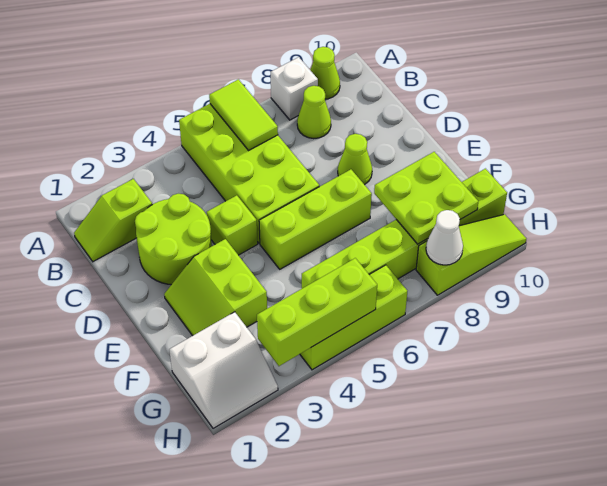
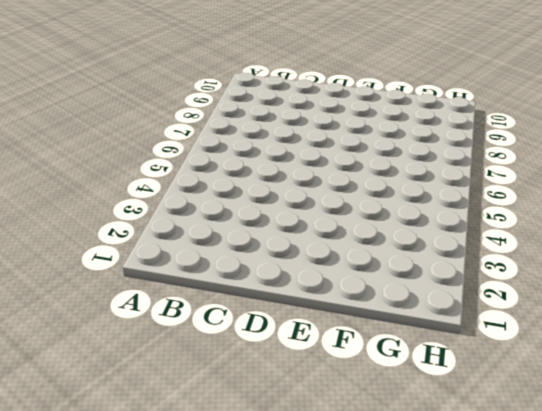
none -> lime brick A5:D6 level 1
none -> white brick A8 level 1
none -> lime cone A9 level 1

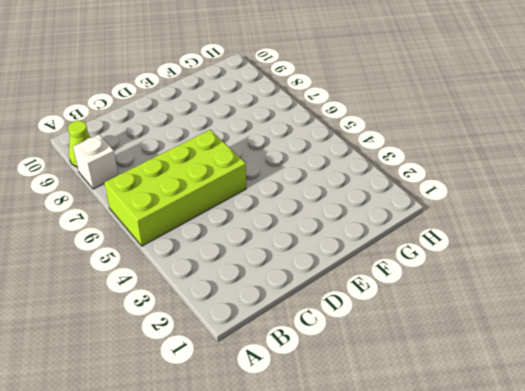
none -> lime slope B1:B2 level 1 top 2
none -> lime cone B8 level 1
none -> lime round brick C2:D3 level 1

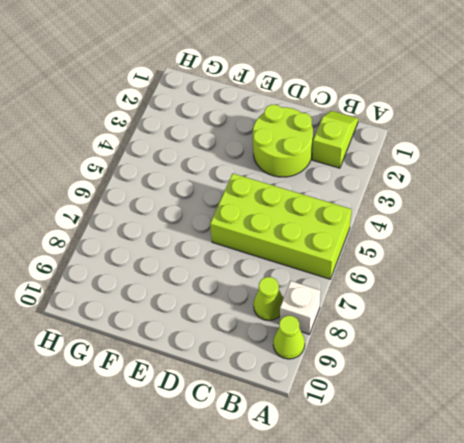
none -> lime brick D4 level 1
none -> lime cone D8 level 1
none -> lime slope E2:F3 level 1 top 3

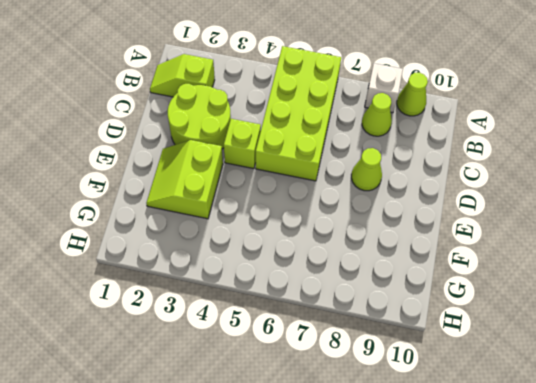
none -> lime brick E5:E7 level 1
none -> white slope G1:H2 level 1 top G
none -> lime brick G5:G10 level 1

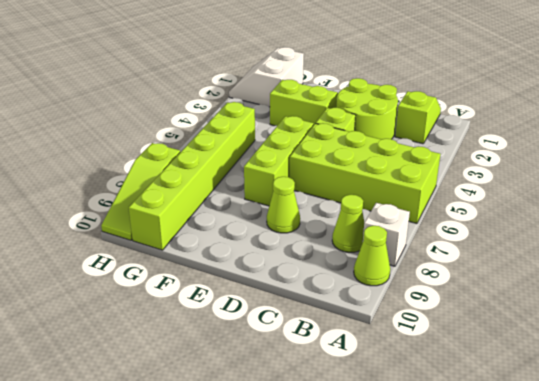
none -> lime brick H4:H6 level 1
none -> lime tile A6:B6 level 2
none -> lime plate F8:G9 level 2

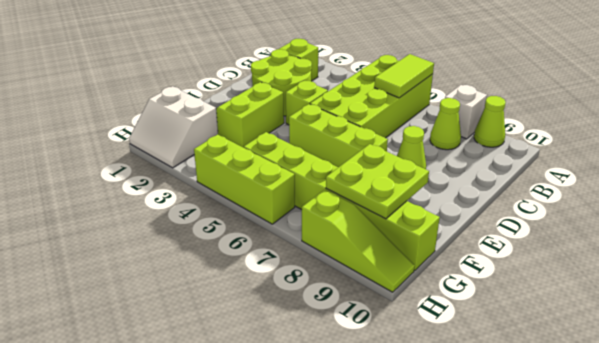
none -> lime brick H3:H5 level 2
none -> white cone H8 level 2

